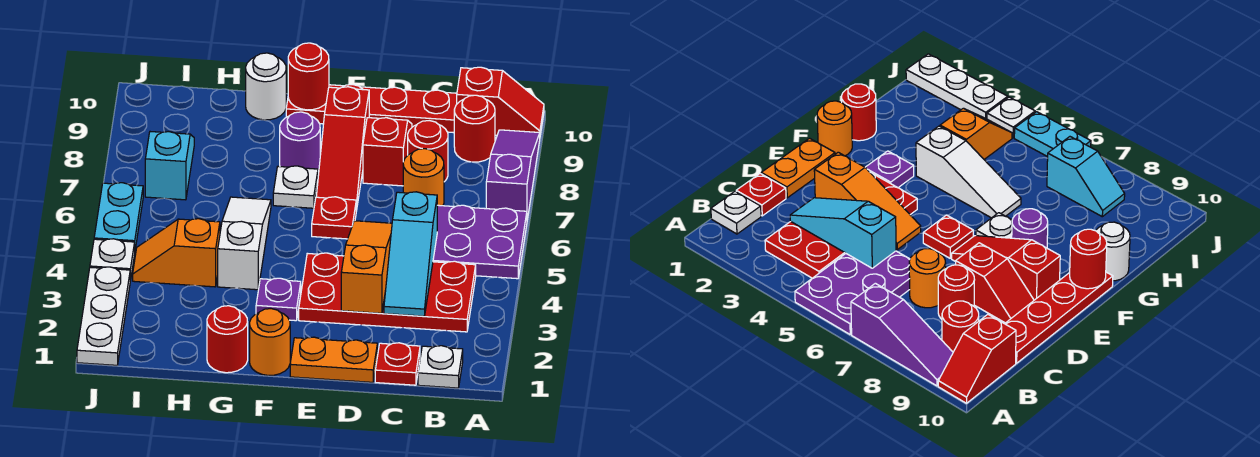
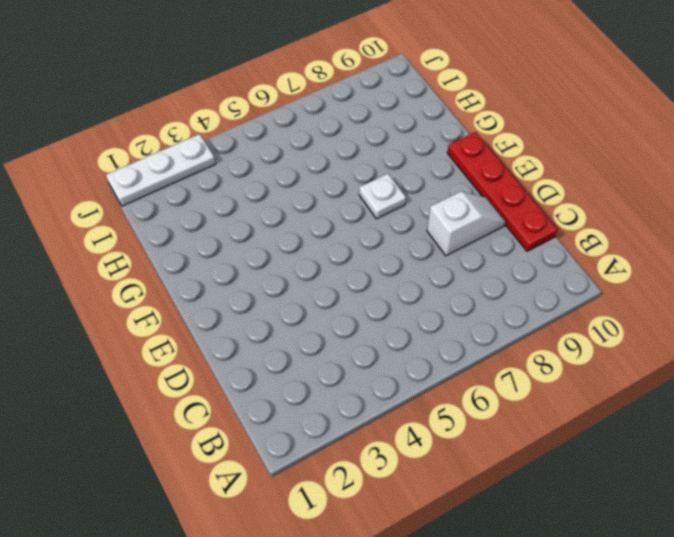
white slope D8:D9 level 1 top 8 -> red slope D8:D9 level 1 top 8
none -> purple plate A5:C6 level 1
none -> purple slope A7:A9 level 1 top 7
none -> red slope A10:B10 level 1 top B

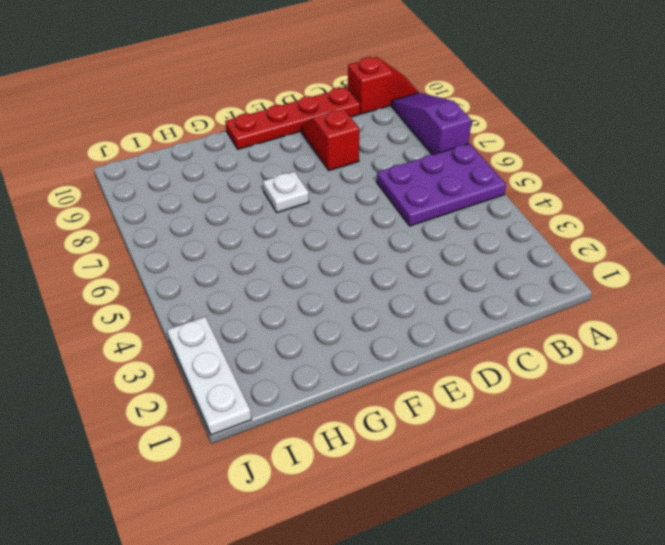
none -> white plate B1 level 1
none -> red plate B3:E4 level 1
none -> red round brick B9 level 1

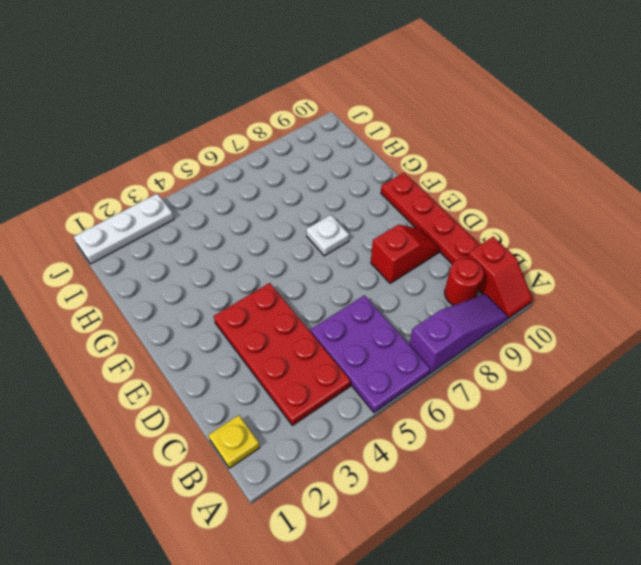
yellow plate B1 level 1 -> white plate B1 level 1
none -> red plate C1 level 1
none -> orange round brick C7 level 1
none -> red round brick C8 level 1

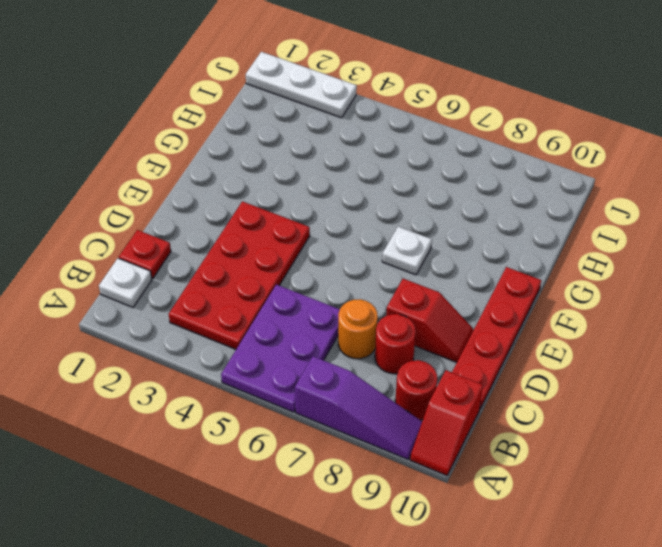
none -> orange plate D1:E1 level 1
none -> red plate E6 level 1
none -> red slope E7:E9 level 1 top 9

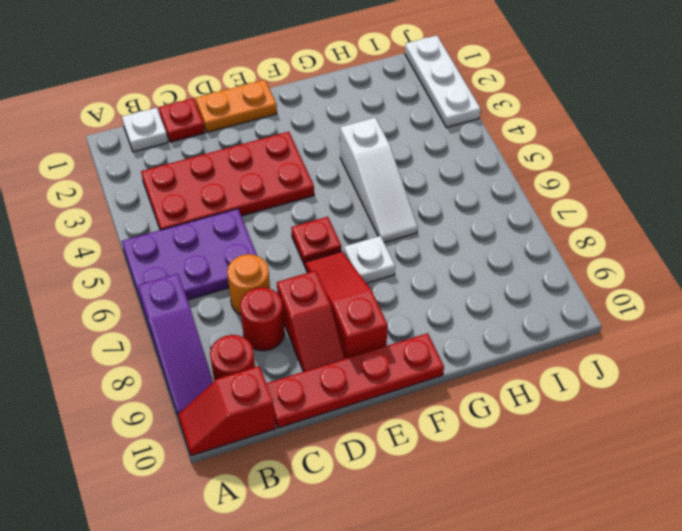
none -> orange round brick F1 level 1
none -> purple plate F3 level 1
none -> purple round brick F8 level 1

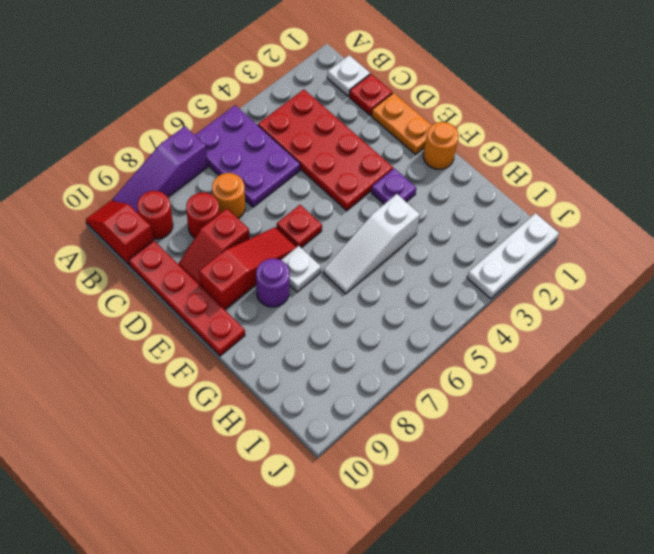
none -> red round brick G1 level 1
none -> white round brick G10 level 1
none -> orange slope H4:I4 level 1 top H

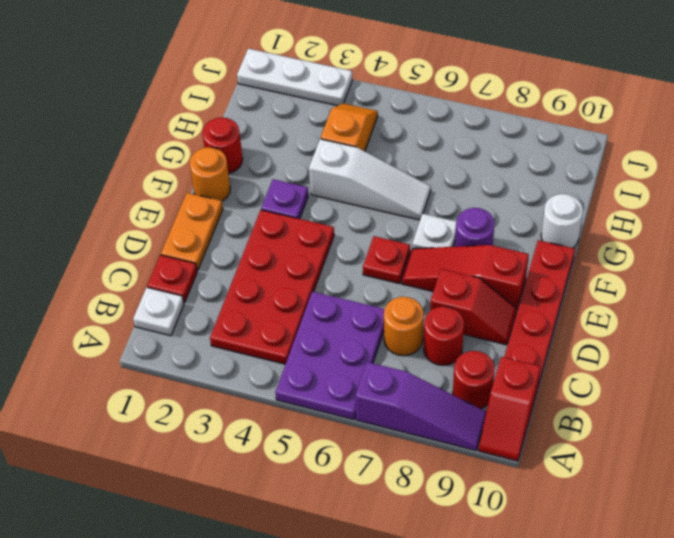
none -> cyan slope I7:I8 level 1 top 7
none -> white plate J4 level 1
none -> cyan plate J5:J6 level 1

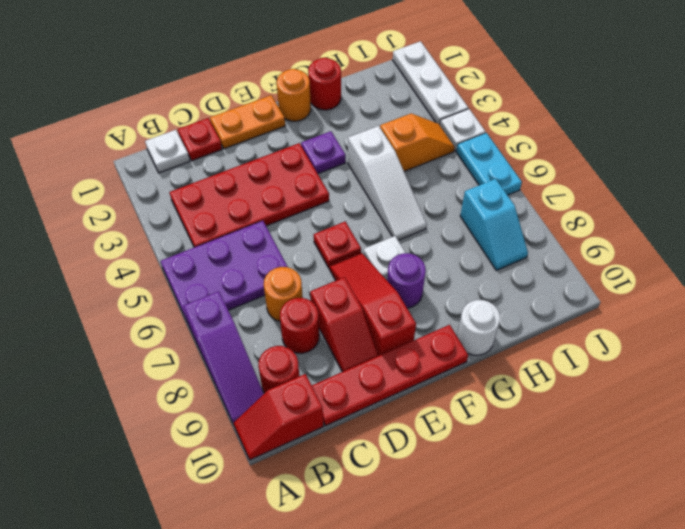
none -> cyan slope C3:C5 level 2 top 5
none -> orange slope D3:D5 level 2 top 3
none -> red round brick F10 level 2

